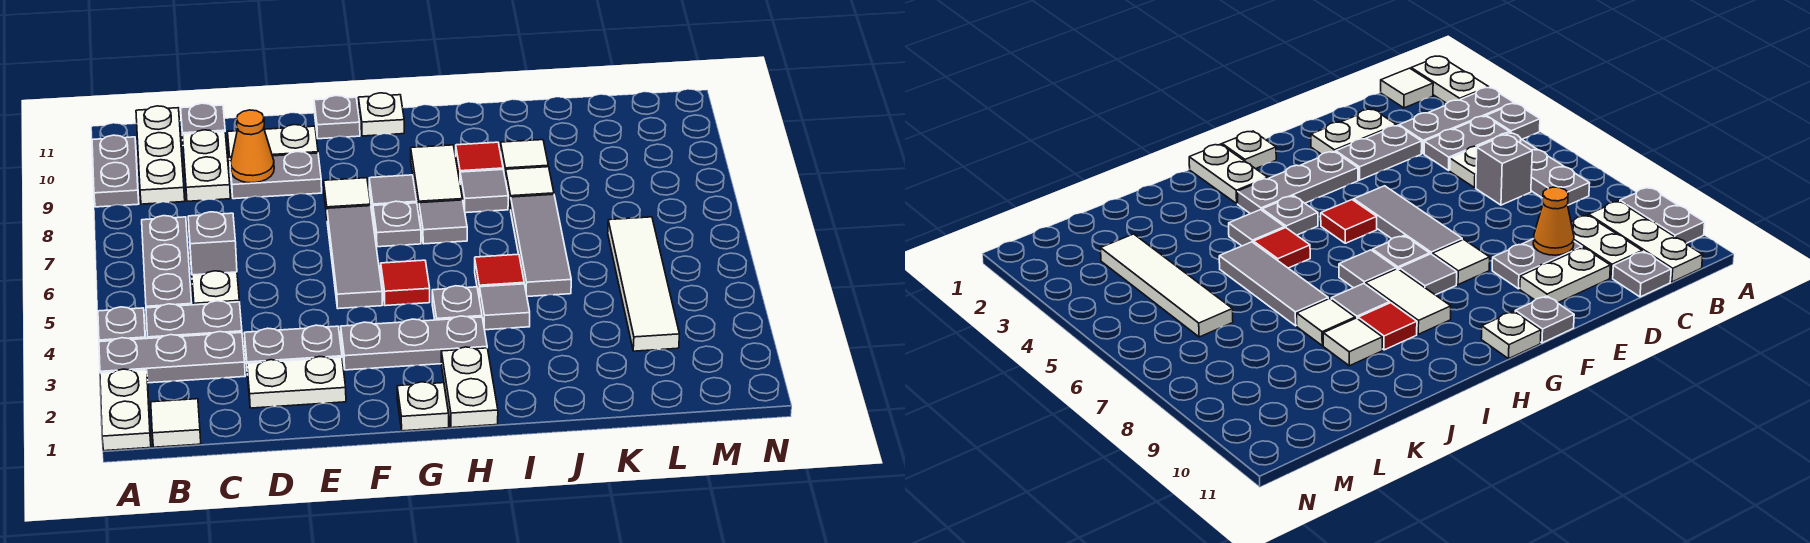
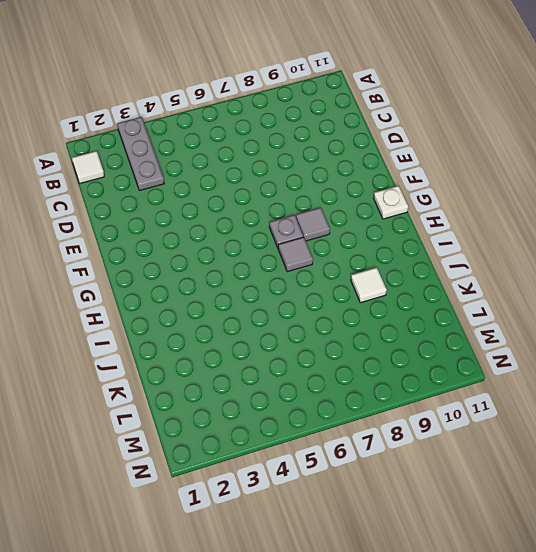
none -> white plate A1:A2 level 1
none -> grey plate A4 level 1
none -> grey plate A9:A10 level 1
none -> grey plate B4:C4 level 1

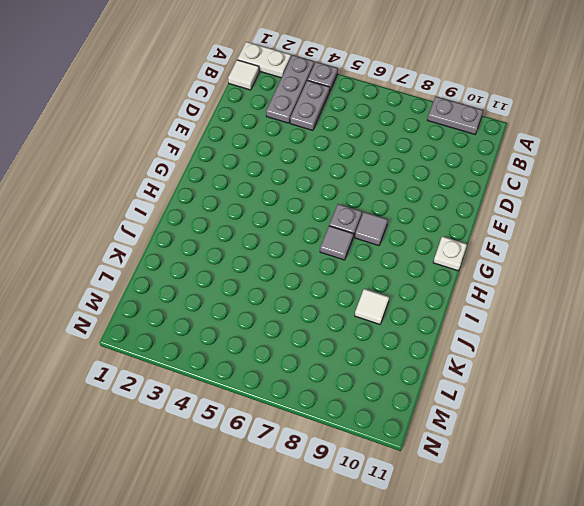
none -> grey plate B5:B7 level 1
none -> white plate B9:B11 level 1
none -> white plate C5 level 1
none -> grey brick C6 level 1

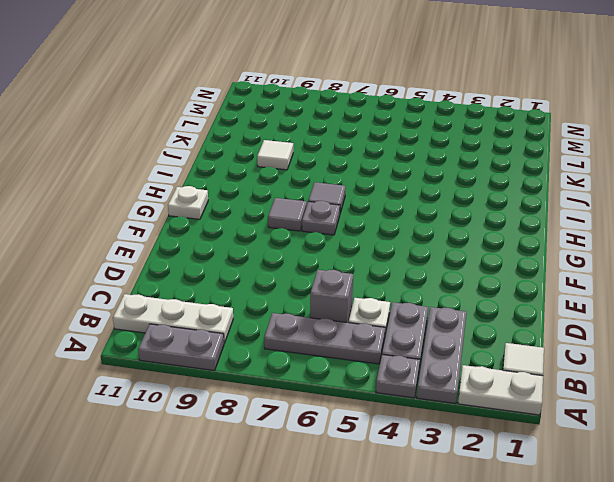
none -> white plate C9:C10 level 1
none -> grey plate C11 level 1
none -> white plate D2:E2 level 1
none -> grey plate D3:E3 level 1

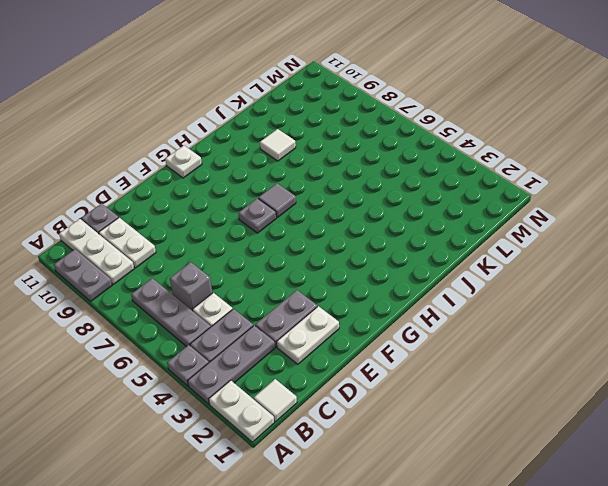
none -> grey plate D9:E9 level 1
none -> white plate D10:E10 level 1
none -> grey plate F3:H3 level 1
none -> grey tile F5:F7 level 1

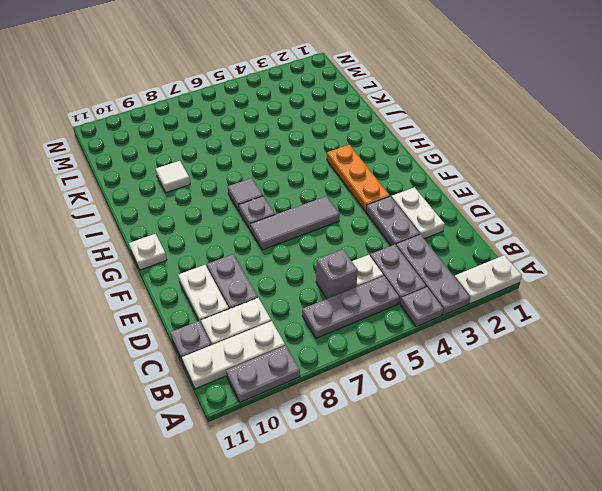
orange plate F3:H3 level 1 -> grey plate F3:H3 level 1
none -> white tile B1 level 1
none -> white tile F8 level 1
none -> grey plate F11 level 1
none -> white plate G1 level 1

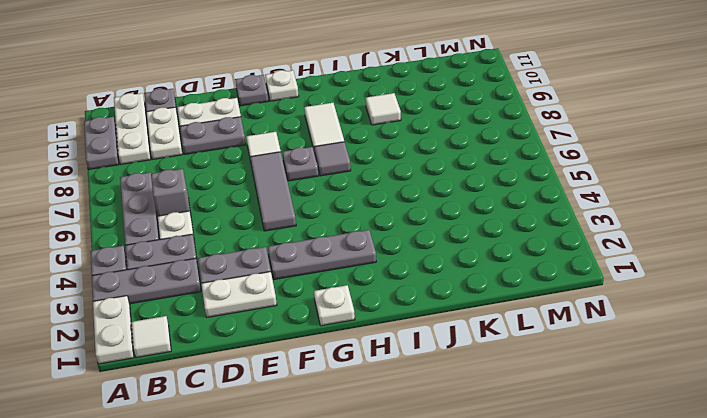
none -> red tile G5 level 1
none -> grey tile G8 level 1
none -> white plate H1:H2 level 1
none -> grey plate H4 level 1

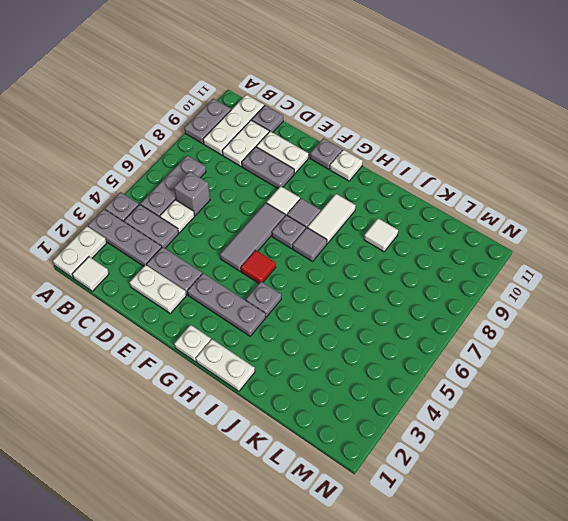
white plate H1:I1 level 1 -> white plate H1:H2 level 1
none -> grey tile I4 level 1
none -> red tile I5 level 1
none -> grey tile I8 level 1
none -> red tile I9 level 1

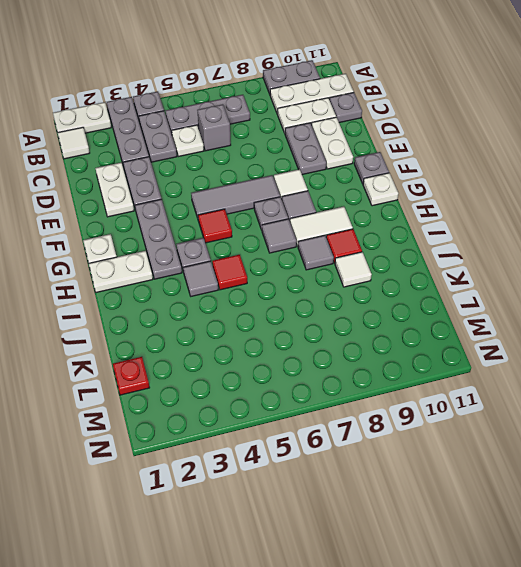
red plate L1 level 1 -> none
none -> grey tile J5:J7 level 1
none -> white tile J8 level 1
none -> white tile L3:L6 level 1
none -> orange cone D9 level 2

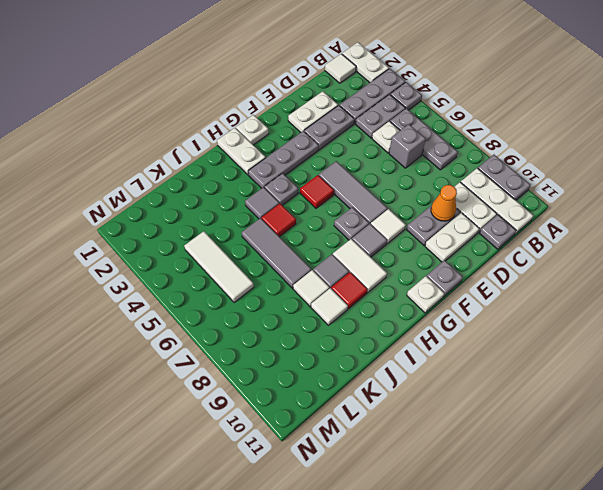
white tile L4:L6 level 1 -> white tile L3:L6 level 1
none -> grey tile H7 level 1

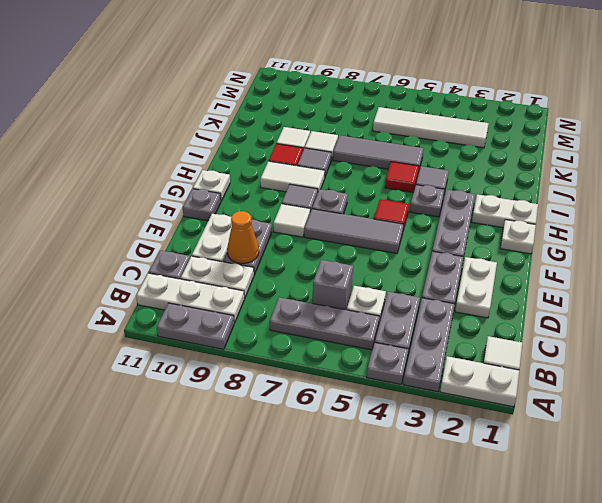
none -> grey tile H7 level 1

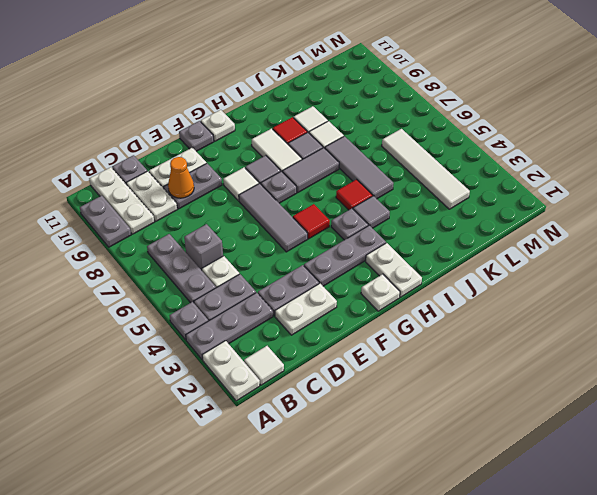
grey tile H7:I7 level 1 -> grey tile H7 level 1

